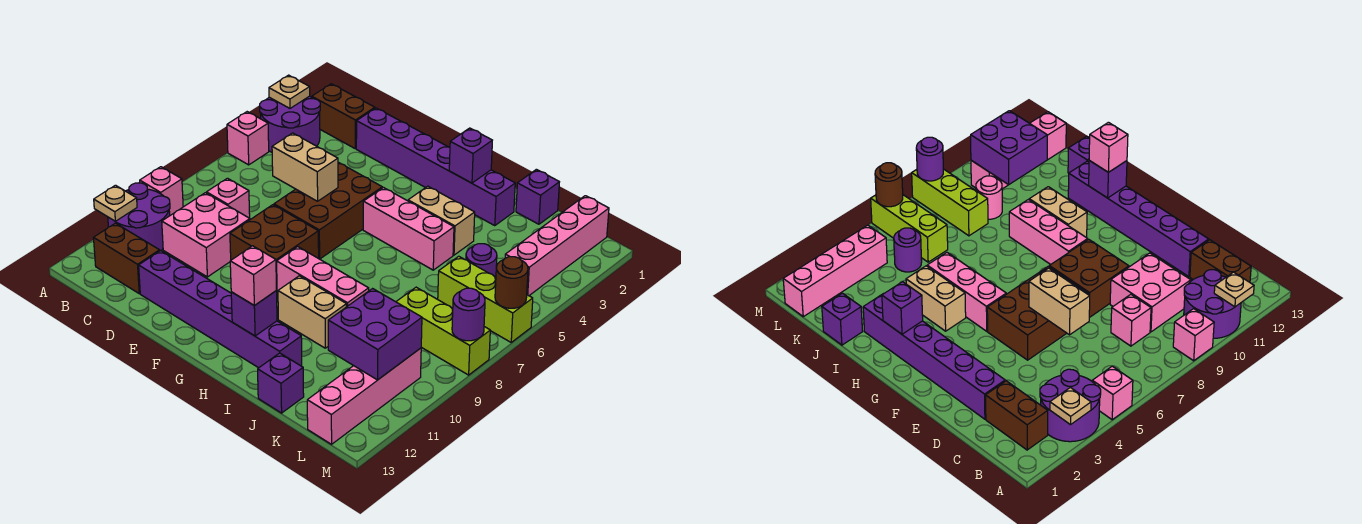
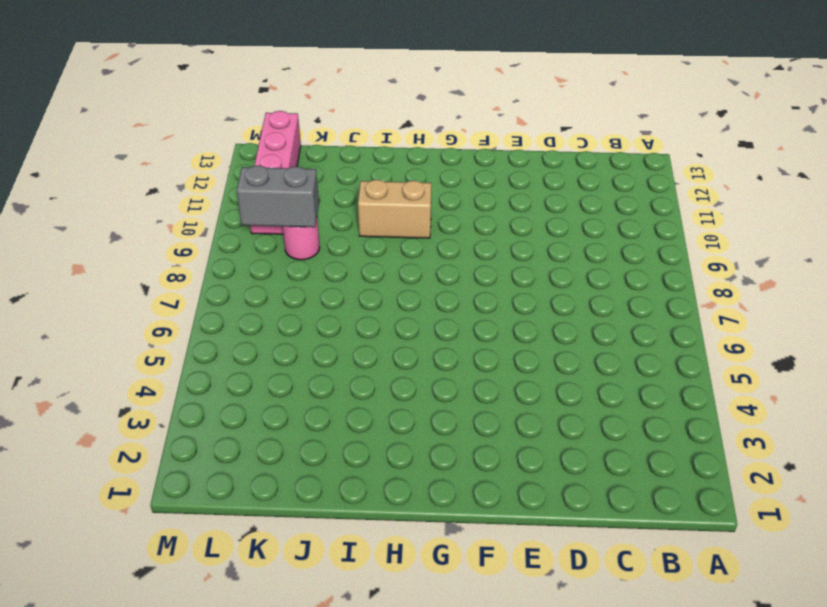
grey brick K9:L9 level 2 -> none
none -> purple round brick A3:B4 level 1
none -> pink brick A5 level 1
none -> pink brick A9 level 1
none -> purple round brick A10:B11 level 1

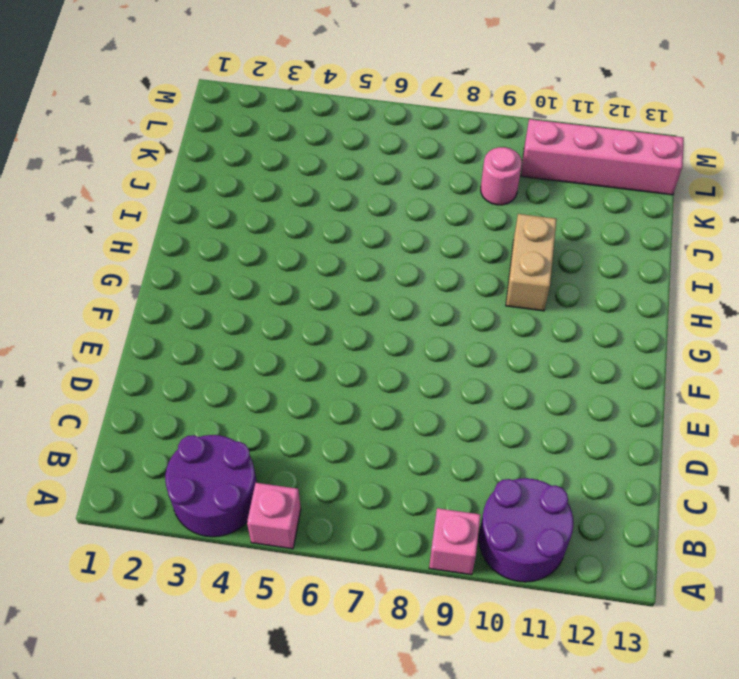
none -> brown brick B2:C2 level 1
none -> brown brick B12:C12 level 1
none -> pink brick C8 level 1
none -> pink brick C9:D10 level 1

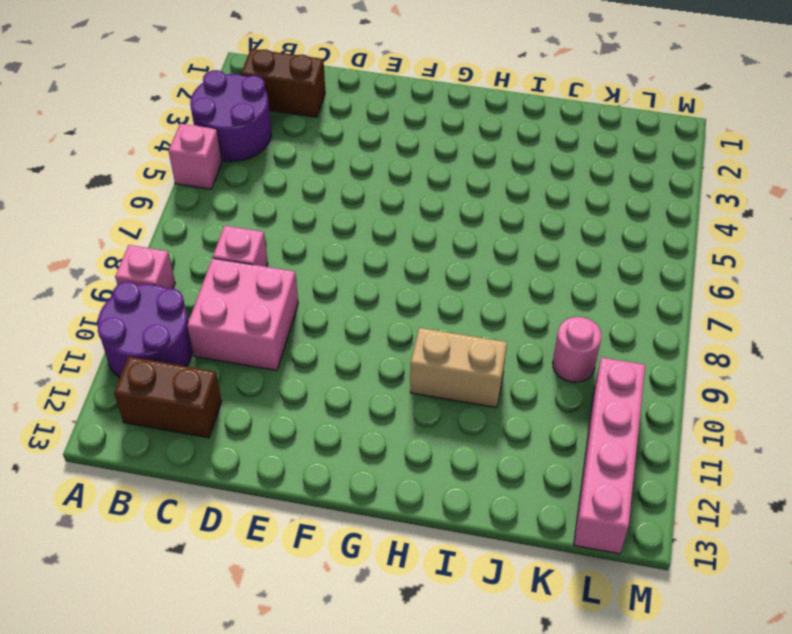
none -> purple brick D2:I2 level 1
none -> purple brick D12:I12 level 1
none -> brown brick E5:F7 level 1
none -> brown brick E8:F9 level 1

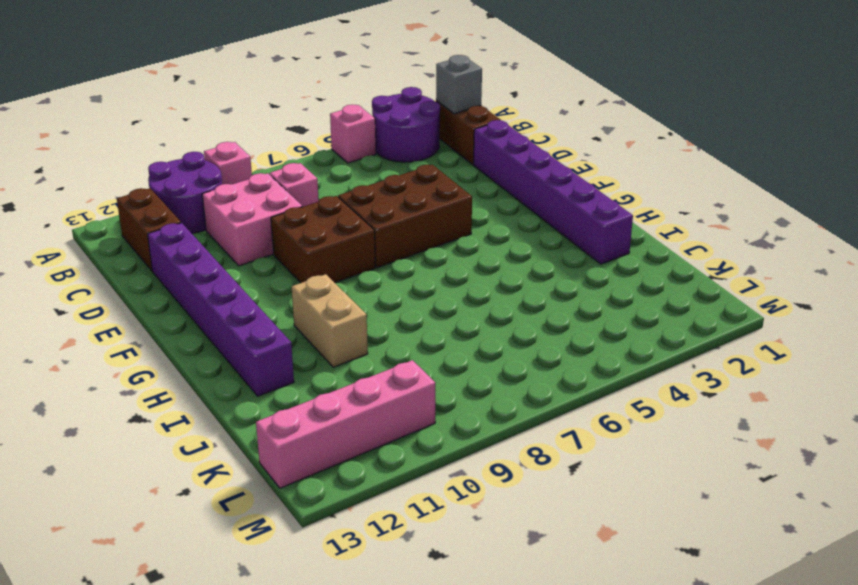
grey brick B2 level 2 -> none
none -> pink brick G5:I5 level 1
none -> pink brick G9:I9 level 1
none -> tan brick H4:I4 level 1
none -> purple brick J1 level 1

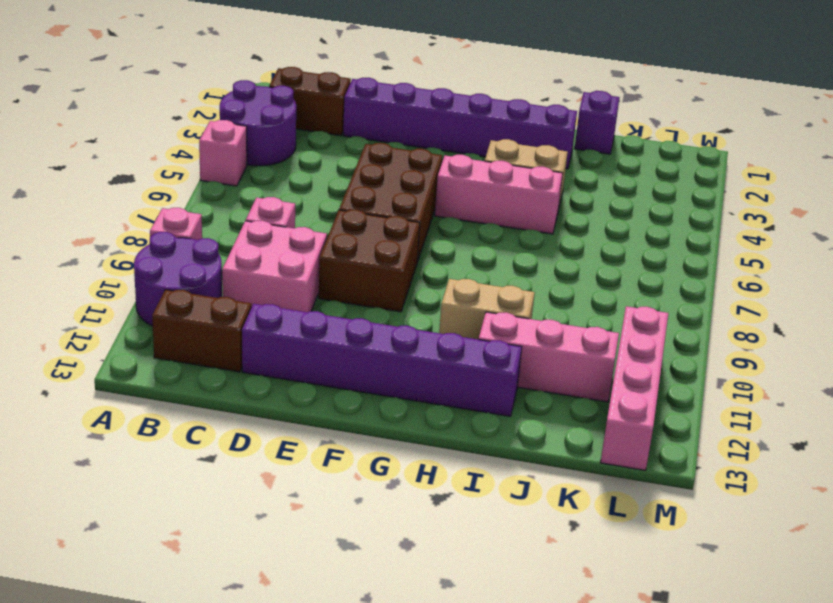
pink brick I11:K11 level 1 -> pink brick G9:I9 level 1
none -> purple brick J13 level 1
none -> purple round brick K5 level 1
none -> lime brick K6:M6 level 1
none -> lime brick K8:M8 level 1

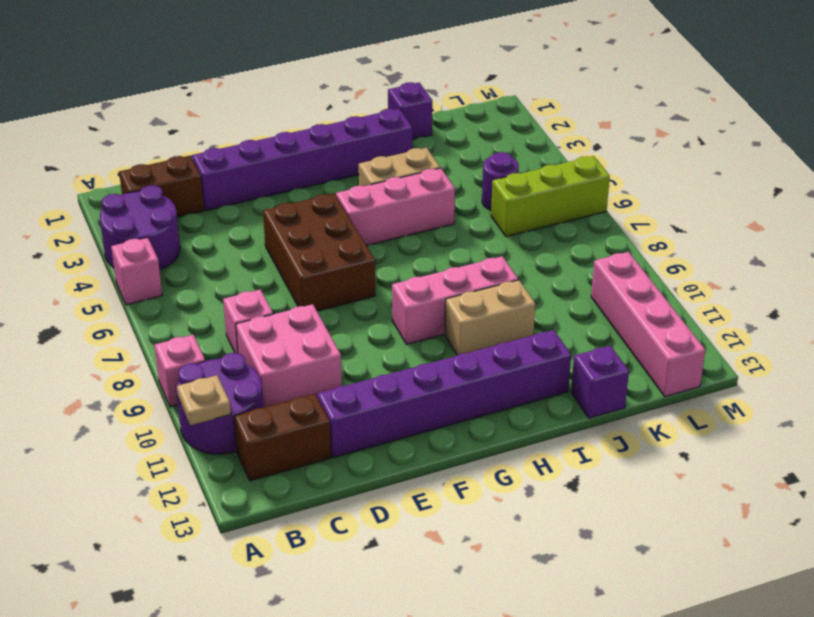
none -> brown brick E8:F9 level 1
none -> lime brick K8:M8 level 1
none -> pink round brick K9 level 1
none -> pink brick L1:L4 level 1

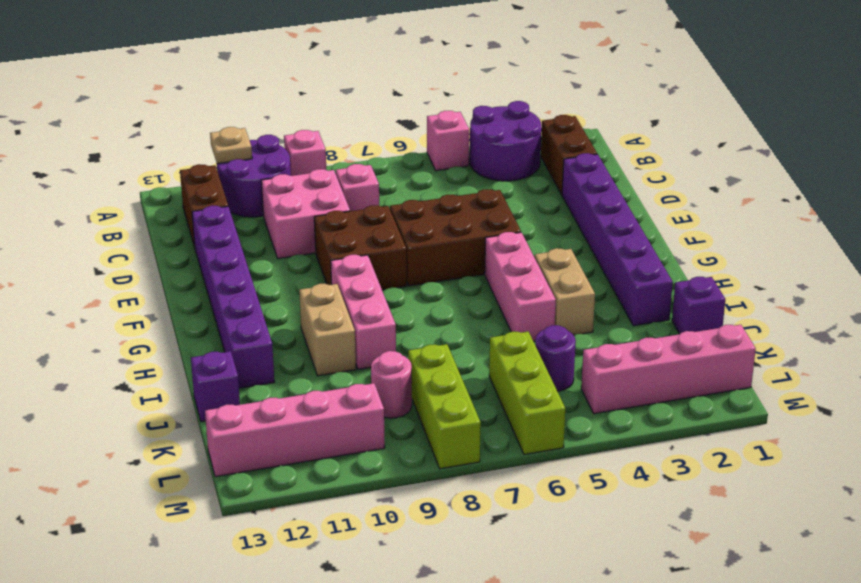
none -> tan plate A3 level 2
none -> tan brick D6:E6 level 2
none -> purple brick H2 level 2
none -> purple brick H12 level 2

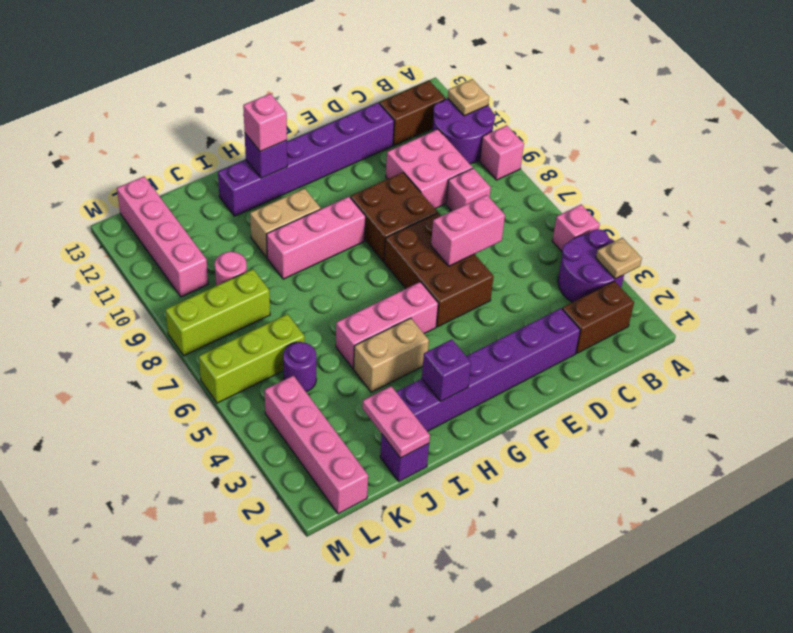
pink brick D6:E6 level 2 -> tan brick D6:E6 level 2
pink plate J1:J2 level 2 -> none
none -> purple brick J13 level 1
none -> purple brick K10:L11 level 2
none -> brown round brick M6 level 2
none -> purple round brick M8 level 2

